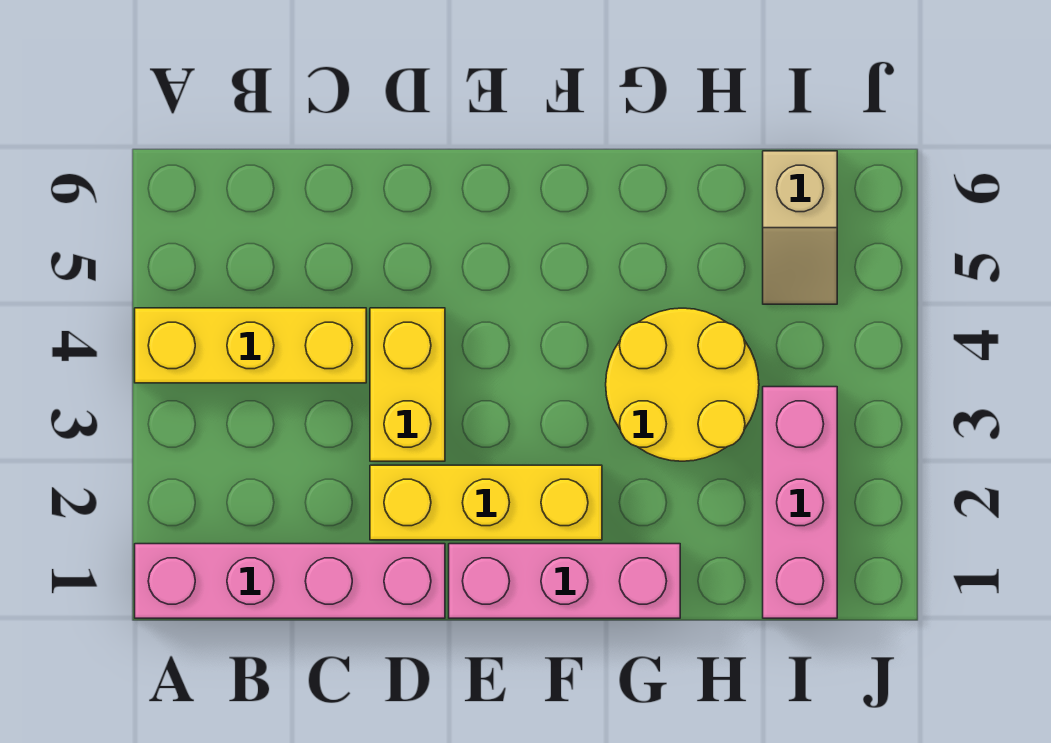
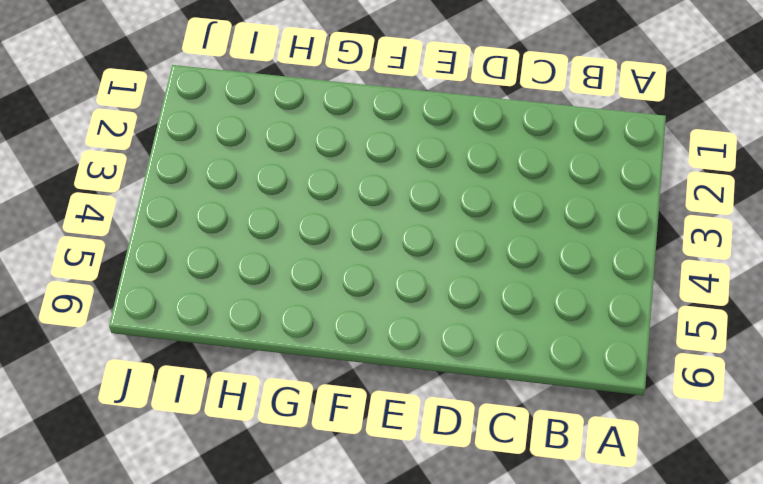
none -> pink brick A1:D1 level 1
none -> yellow brick A4:C4 level 1

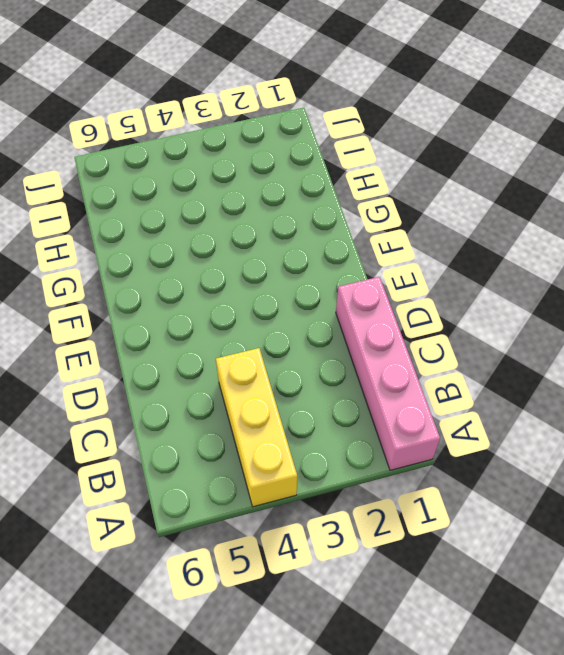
none -> yellow brick D2:F2 level 1
none -> yellow brick D3:D4 level 1

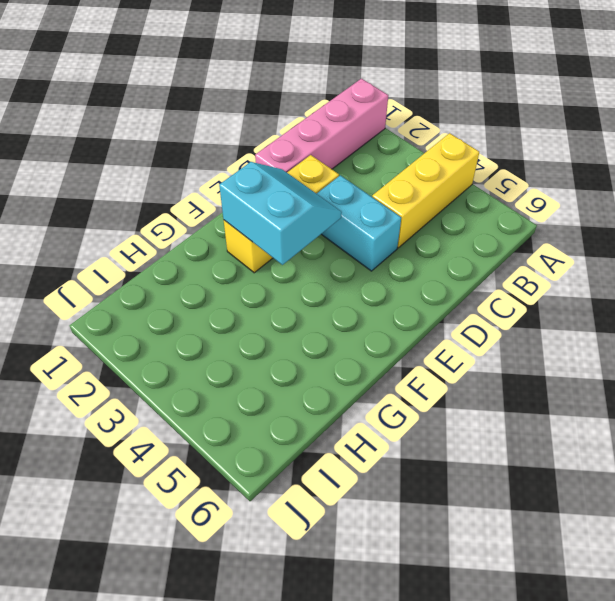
cyan brick D3:D4 level 1 -> yellow brick D3:D4 level 1
cyan slope E2:F3 level 2 top F -> none
none -> pink brick E1:G1 level 1
none -> yellow round brick G3:H4 level 1

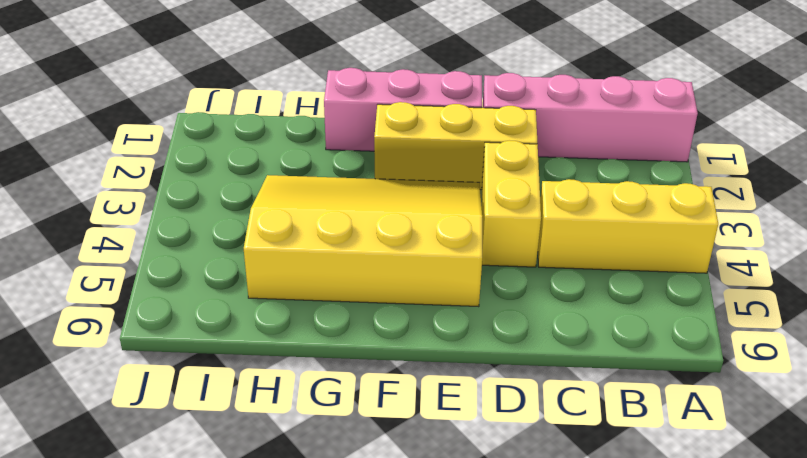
yellow slope E3:H5 level 1 top 5 -> yellow round brick G3:H4 level 1
none -> pink brick I1:I3 level 1
none -> tan slope I5:I6 level 1 top 6

